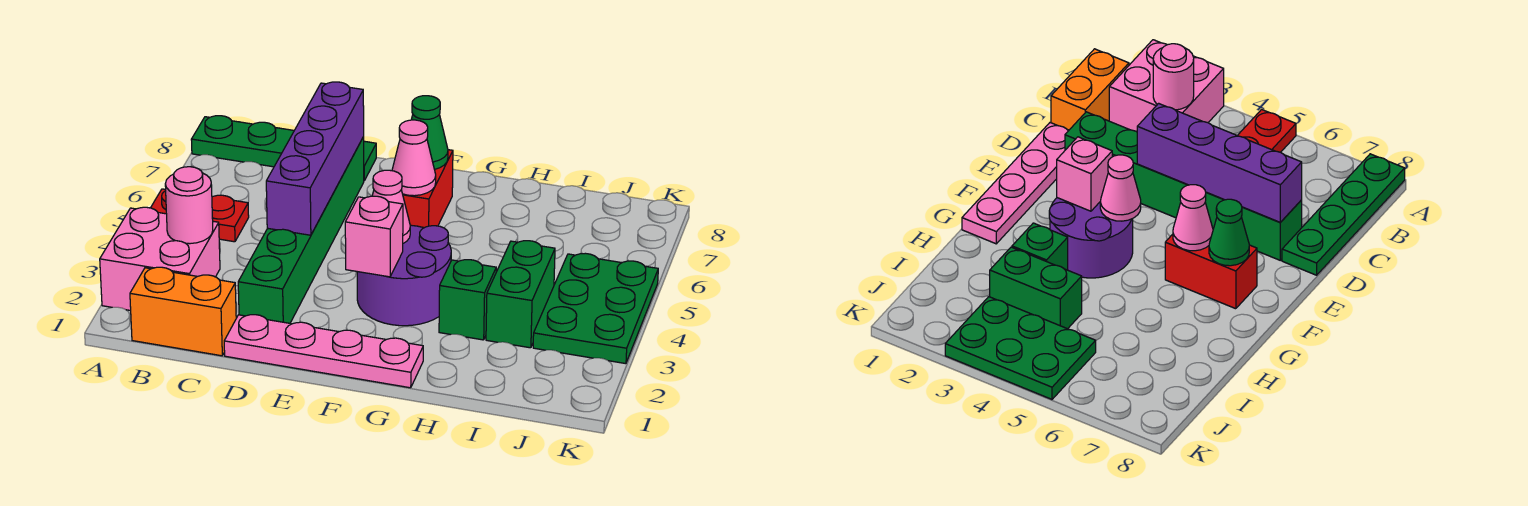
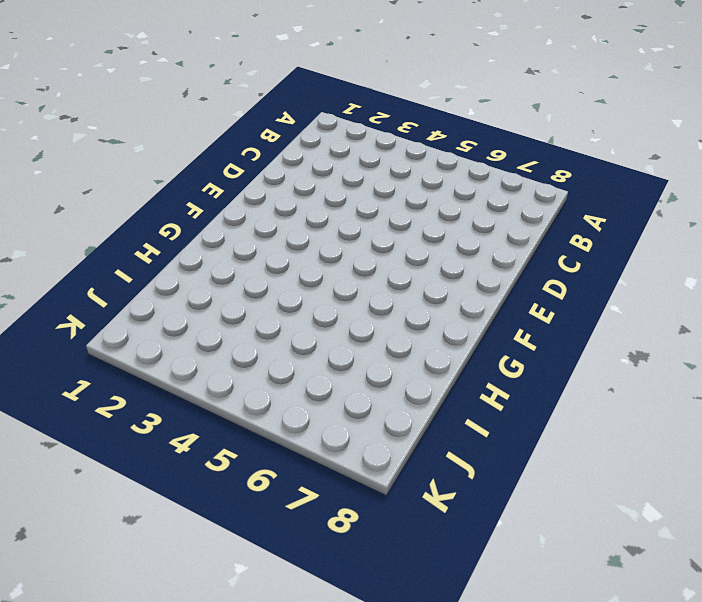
none -> pink brick A2:B3 level 1
none -> red plate A5:B5 level 1
none -> green plate A8:D8 level 1

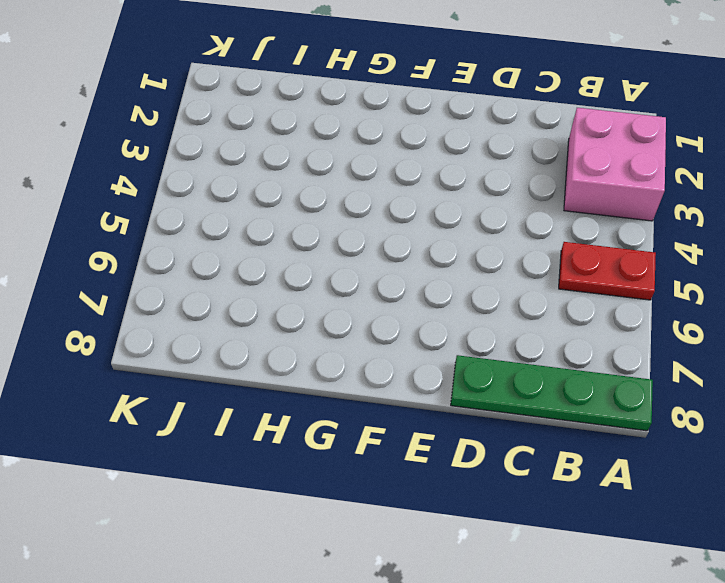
none -> orange brick B1:C1 level 1
none -> pink plate D1:G1 level 1
none -> green brick D2:D7 level 1

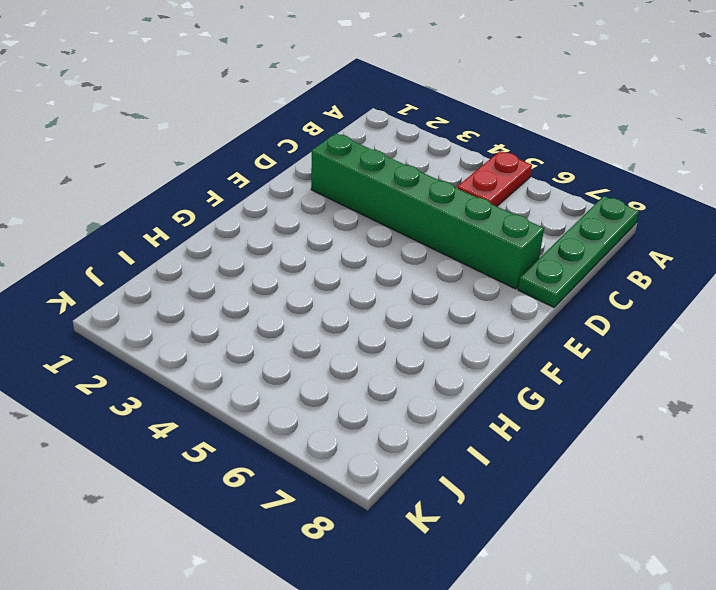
none -> pink brick A2:B3 level 1
none -> orange brick B1:C1 level 1
none -> pink plate D1:G1 level 1

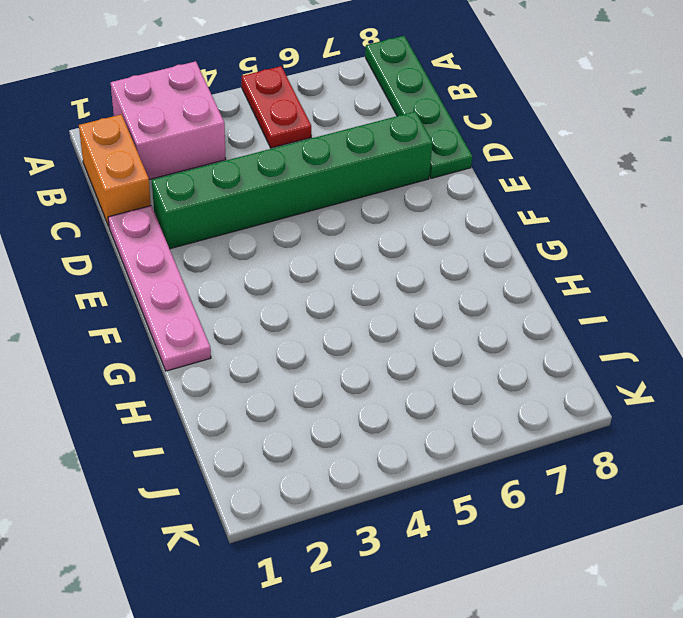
none -> purple round brick F3:G4 level 1
none -> red brick F6:F7 level 1
none -> green brick H3 level 1

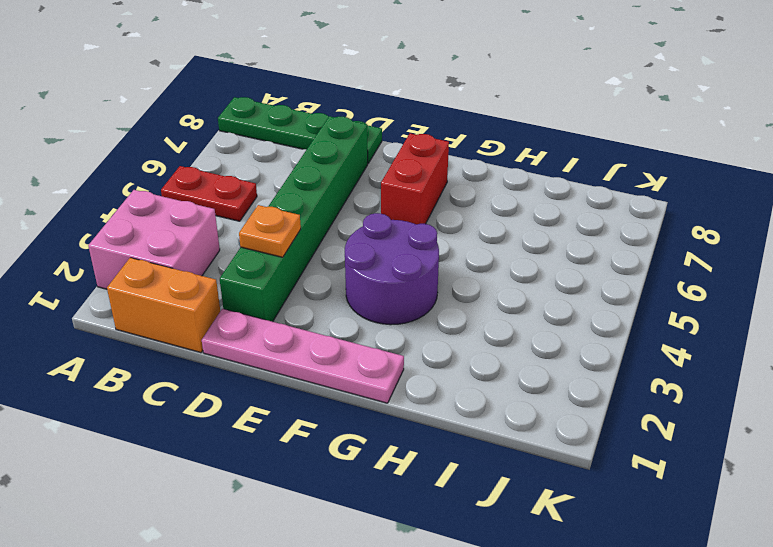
orange plate D3 level 2 -> none
none -> green brick H3 level 1
none -> green brick I3:I4 level 1
none -> green plate J3:K5 level 1

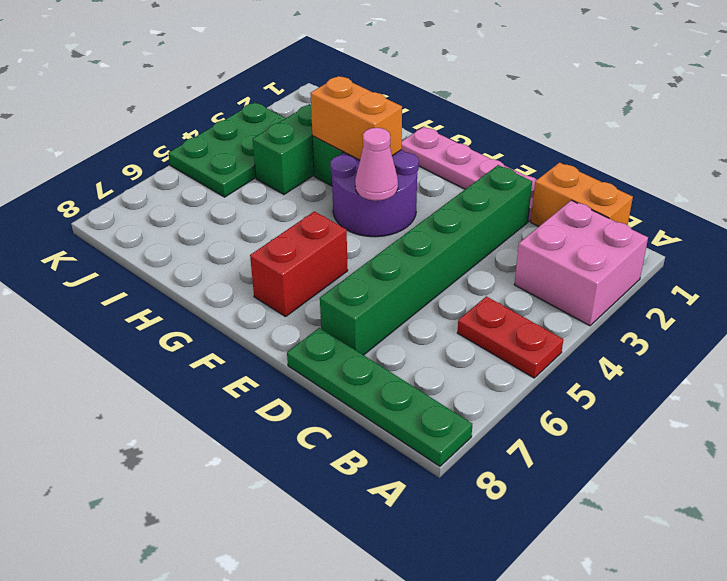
orange brick G3:H3 level 2 -> none
none -> pink round brick B3 level 2
none -> purple brick D4:D7 level 2
none -> pink brick F3 level 2

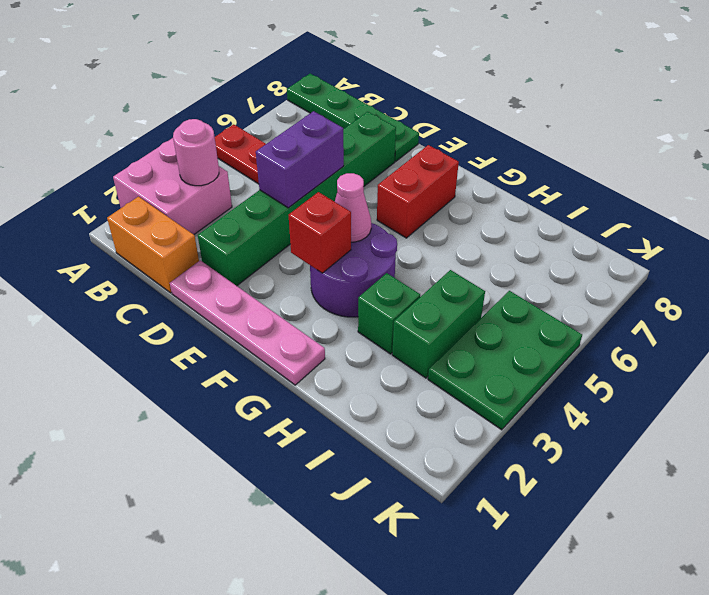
purple brick D4:D5 level 2 -> purple brick D4:D7 level 2
red brick F3 level 2 -> pink brick F3 level 2
none -> pink cone F6 level 2
none -> green cone F7 level 2

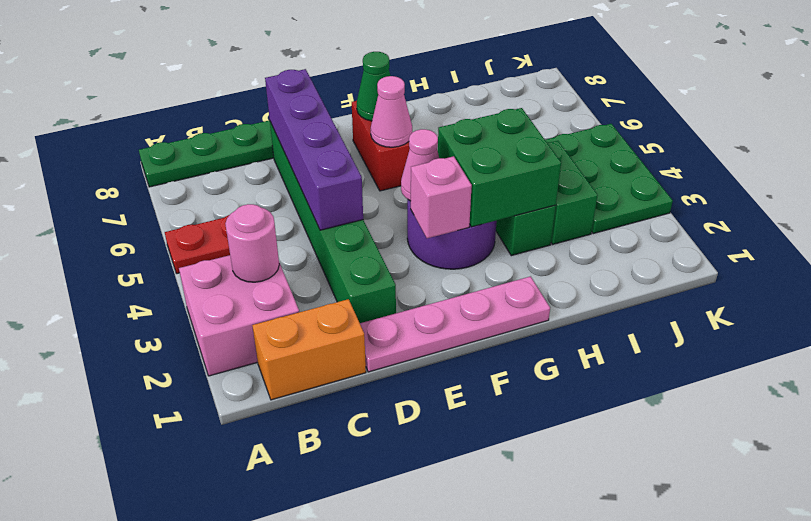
green brick G3:H4 level 2 -> none

